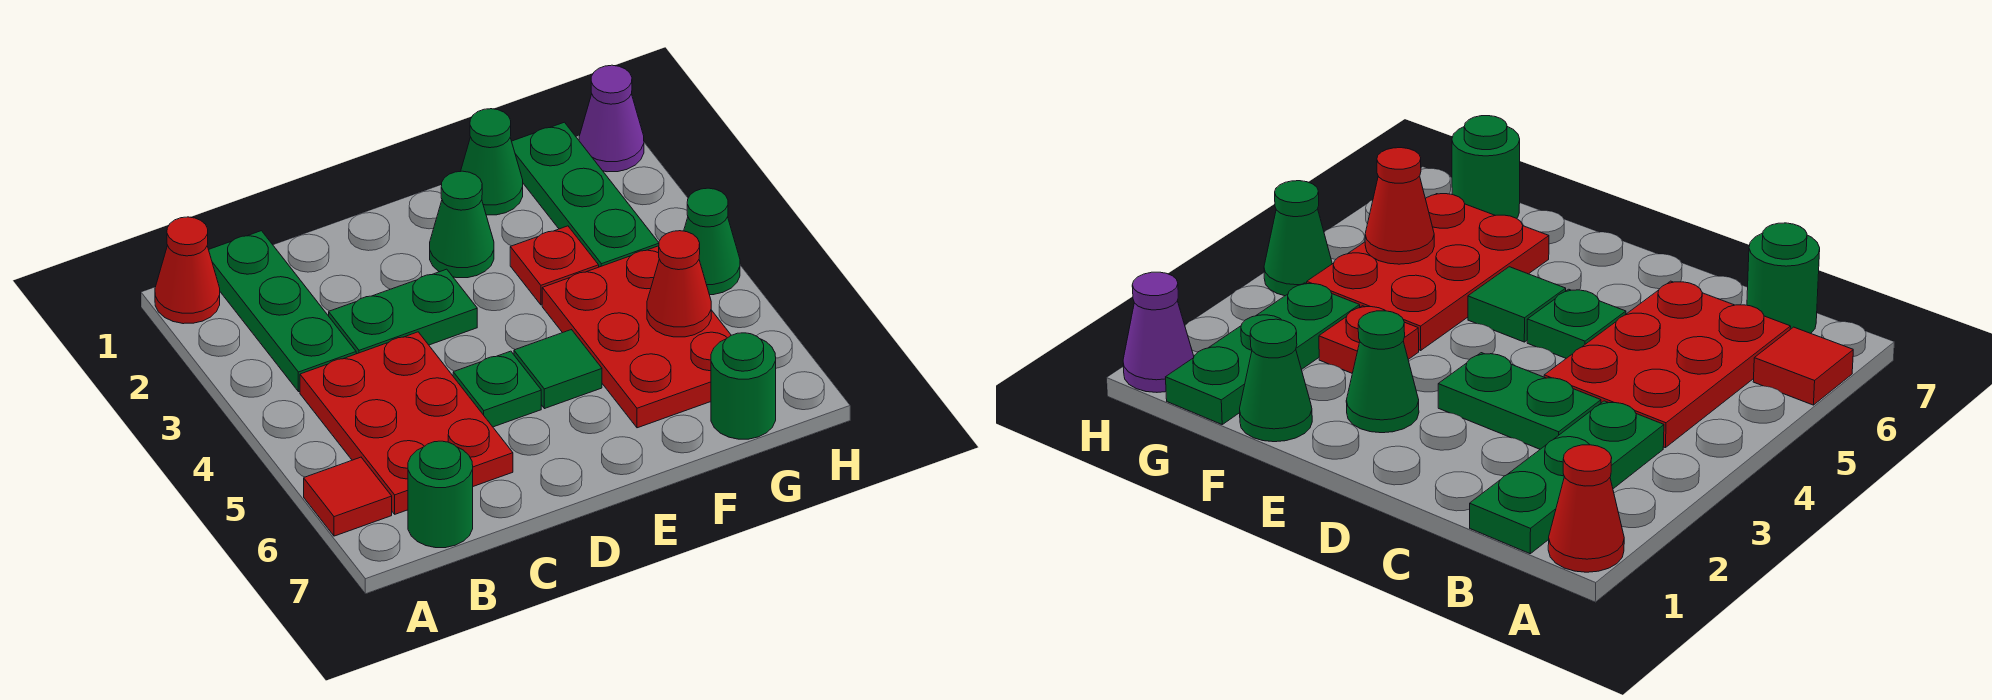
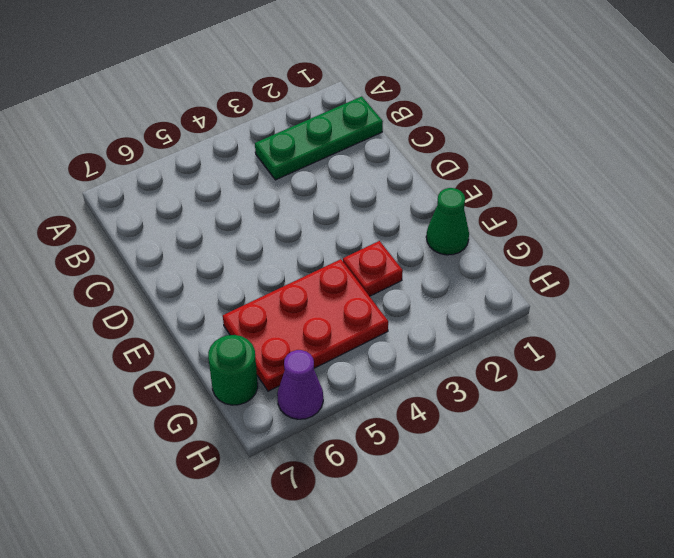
purple cone H6 level 1 -> purple cone H1 level 1
none -> red cone A1 level 1
none -> red tile A6 level 1
none -> red plate B4:C6 level 1

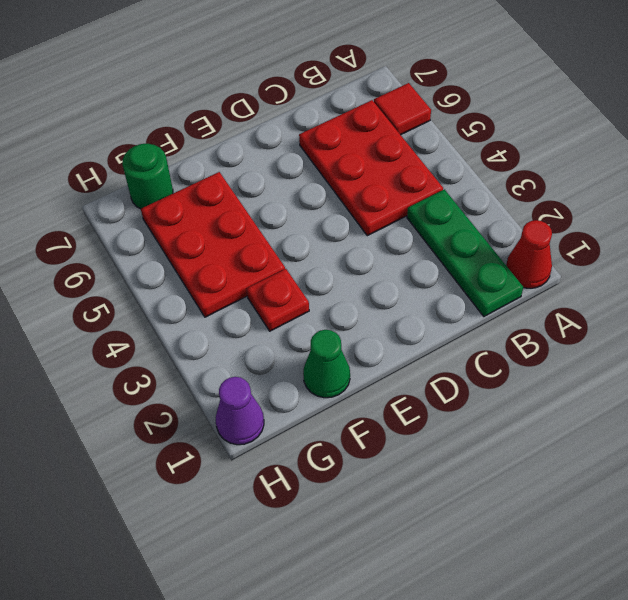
none -> green round brick B7 level 1
none -> green plate C3:D3 level 1
none -> green plate D5 level 1

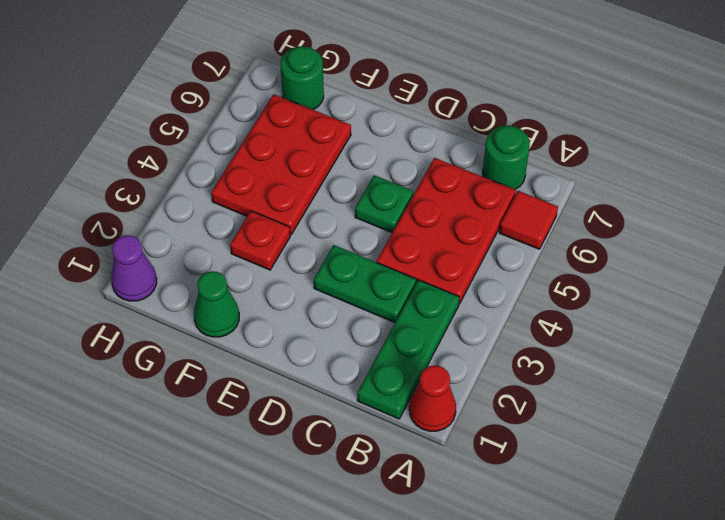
none -> green cone E2 level 1
none -> green tile E5 level 1
none -> green plate G1:G3 level 1

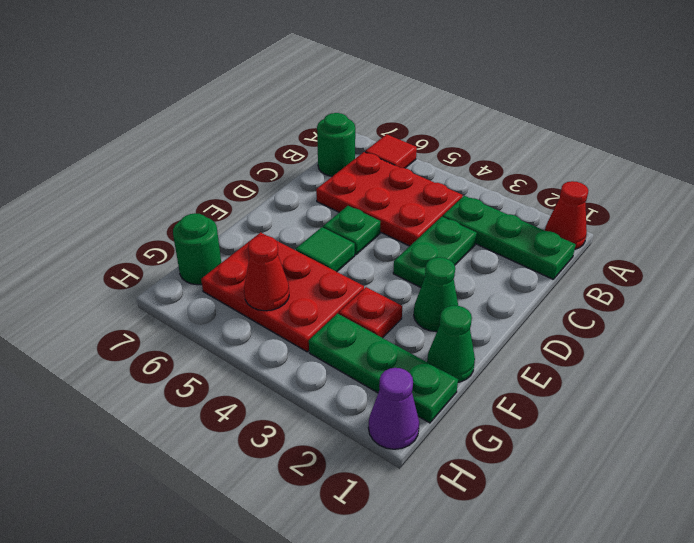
none -> green cone H4 level 1

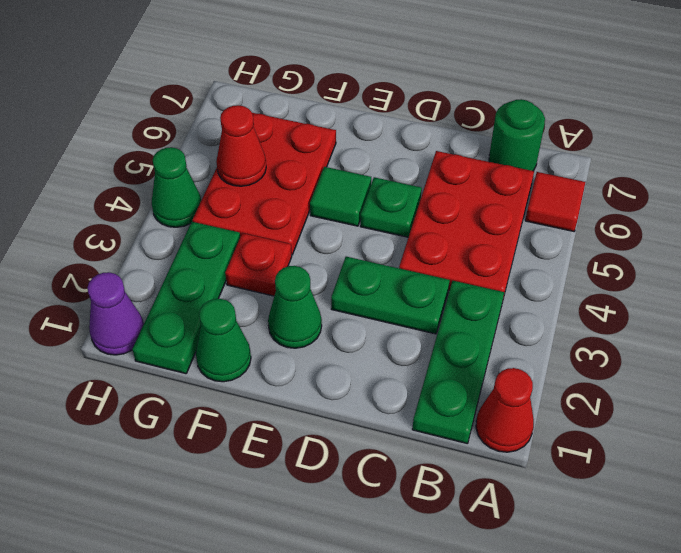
none -> green round brick G7 level 1

